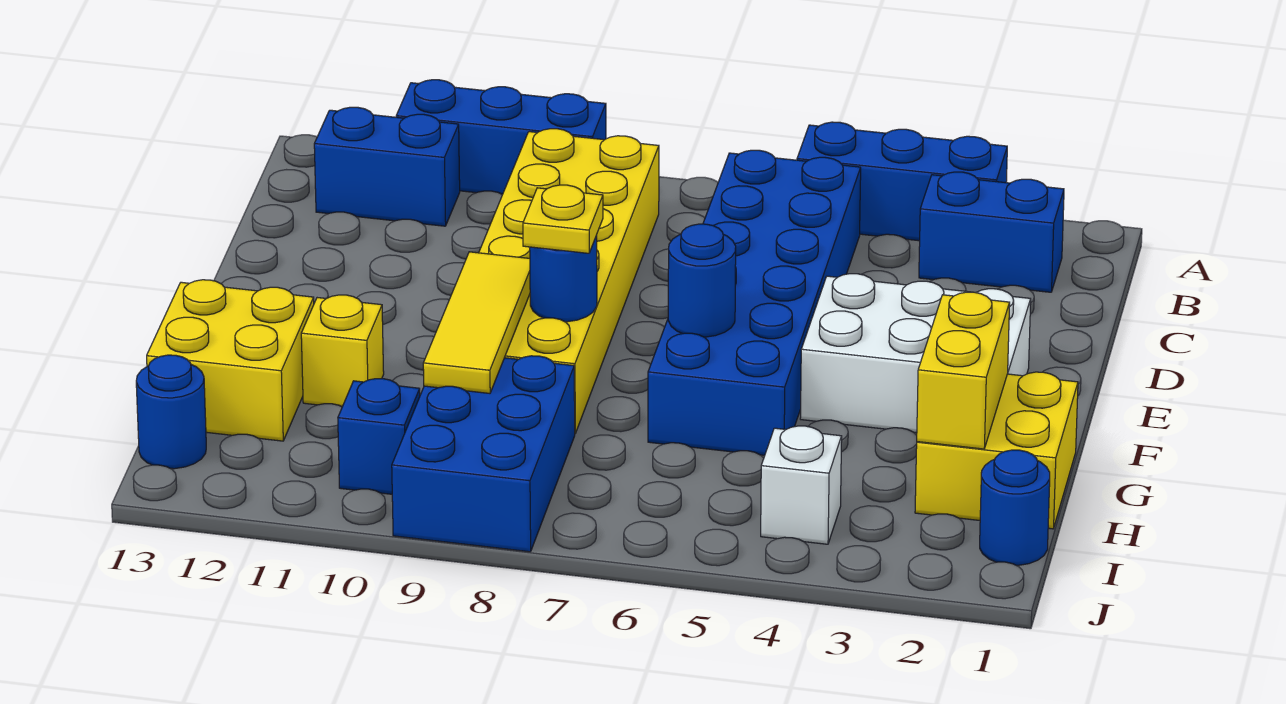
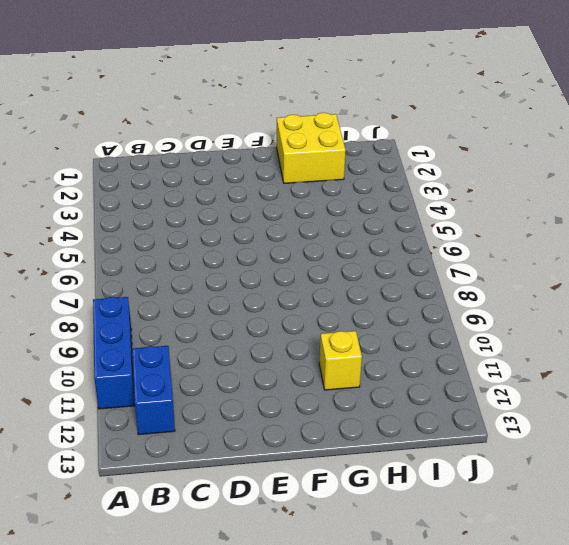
none -> blue brick A3:A5 level 1
none -> blue brick B2:B3 level 1
none -> blue brick B5:G6 level 1

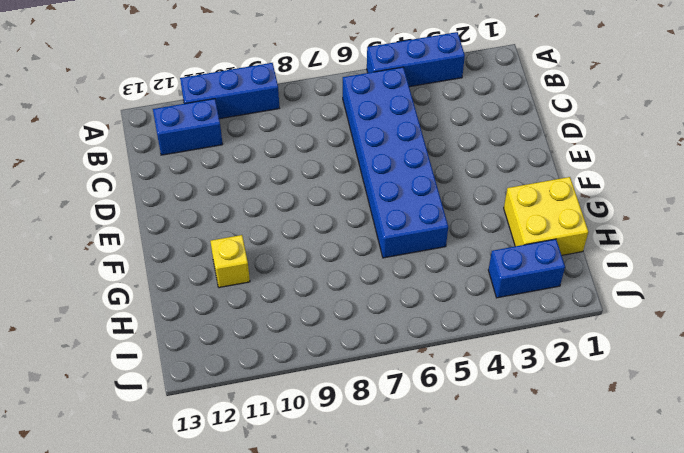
blue brick I2:I3 level 1 -> blue brick B2:B3 level 1
none -> yellow brick B8:G9 level 1
none -> white brick E2:F4 level 1
none -> yellow brick G12:H13 level 1

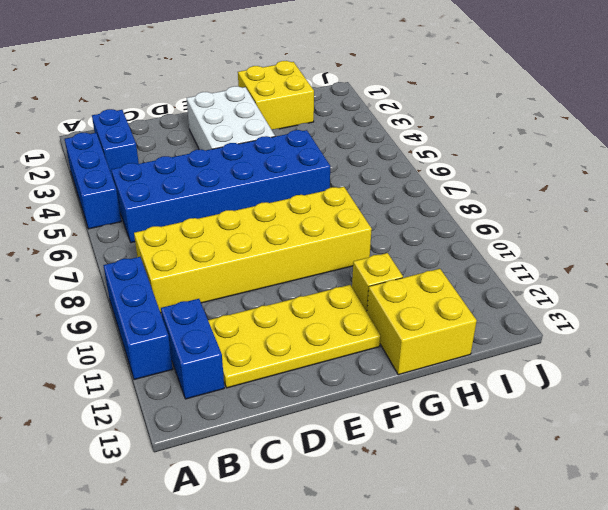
yellow plate C11:F12 level 1 -> none
none -> blue brick H8:J9 level 1
none -> blue round brick I1 level 1
none -> white brick I4 level 1

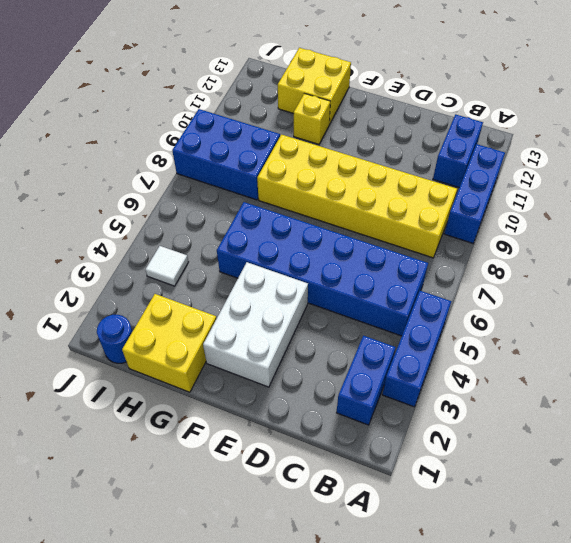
white tile I4 level 1 -> white brick I4 level 1
none -> blue brick I10 level 1
none -> blue round brick I13 level 1
none -> blue round brick F6 level 2

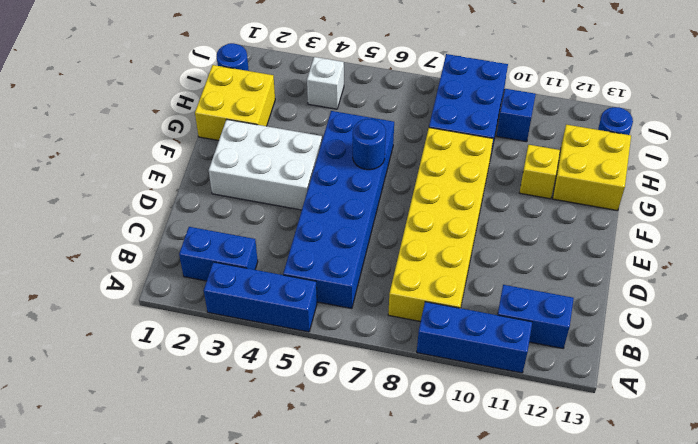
none -> blue round brick F8 level 2
none -> yellow tile F9:H9 level 2
none -> yellow brick G2:H2 level 2

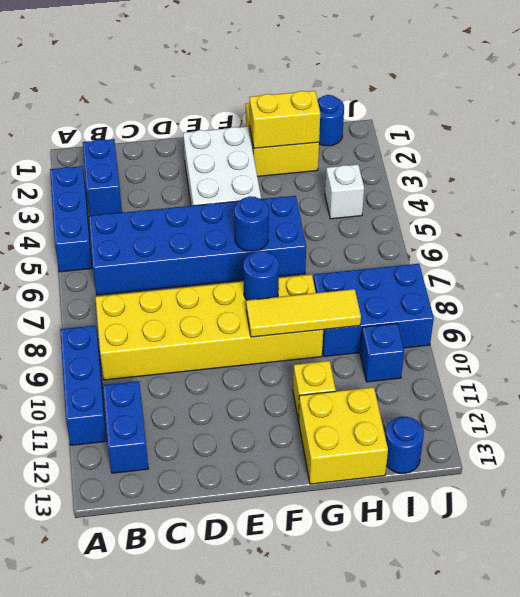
none -> yellow plate F8 level 3

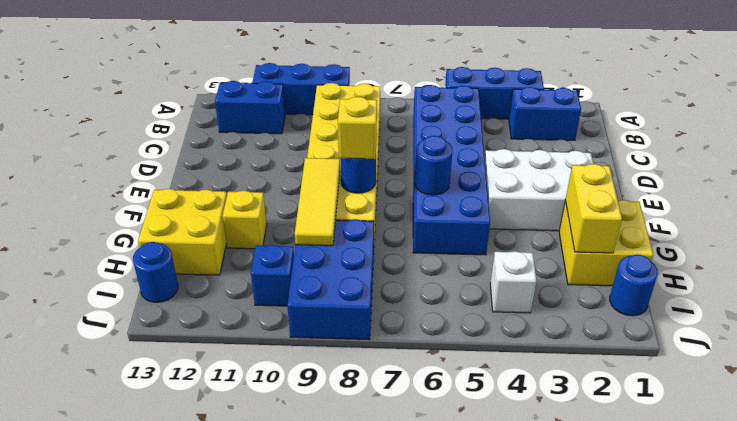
yellow brick F8 level 3 -> yellow plate F8 level 3

